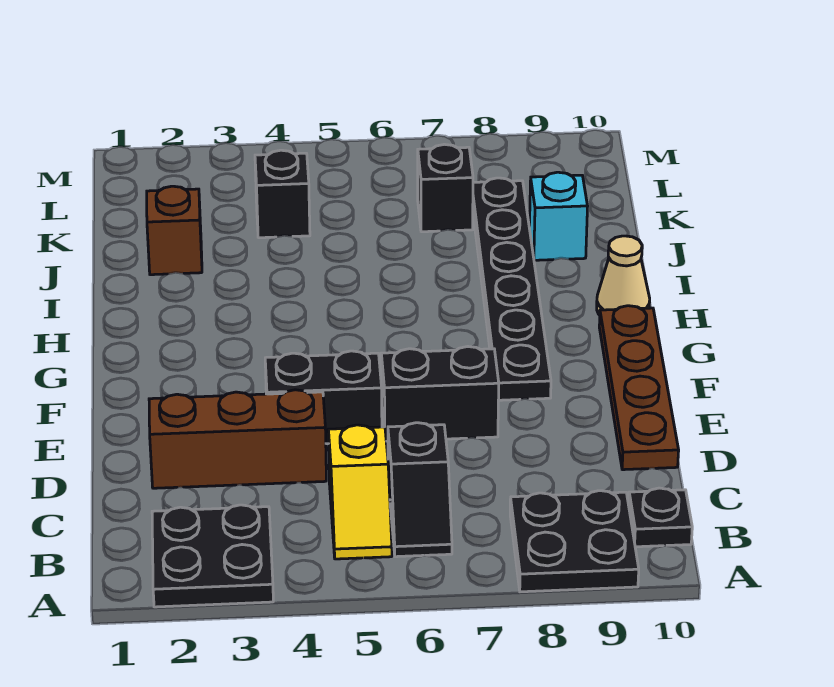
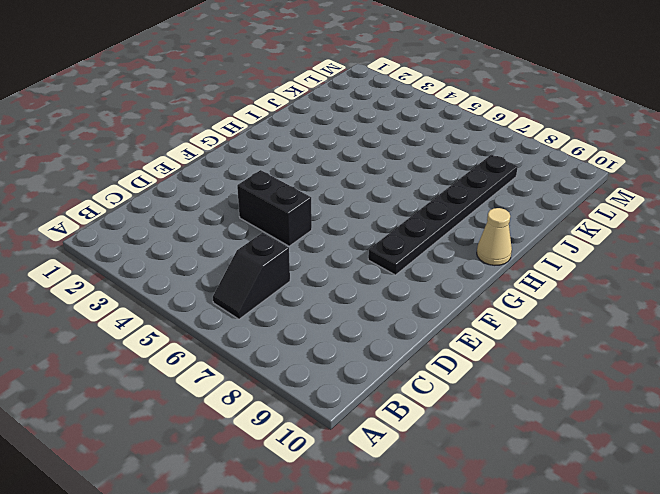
none -> black plate A2:B3 level 1
none -> black plate A8:B9 level 1
none -> yellow slope B5:C5 level 1 top C

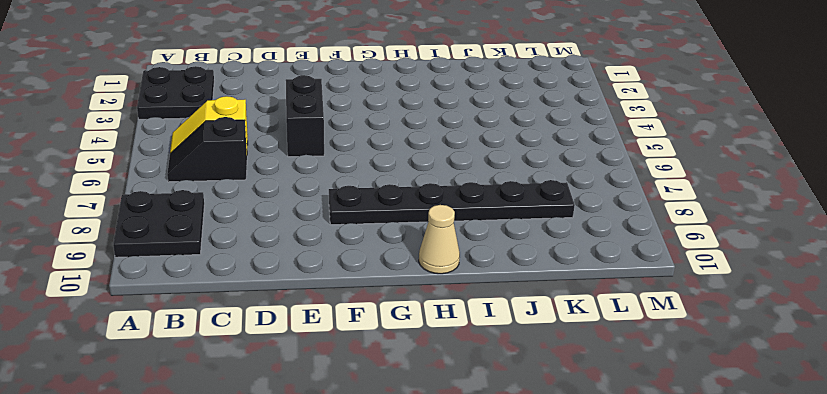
none -> black plate B10 level 1
none -> brown brick D2:D4 level 1
none -> brown plate D10:G10 level 1

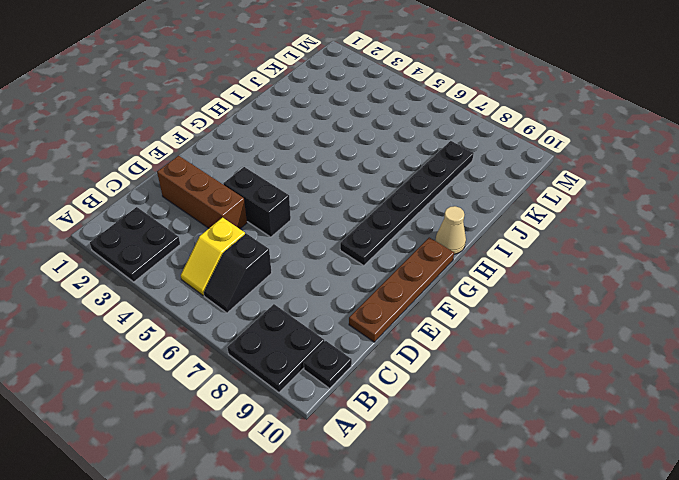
none -> black brick E6:E7 level 1
none -> brown brick J2 level 1
none -> cyan brick J9 level 1

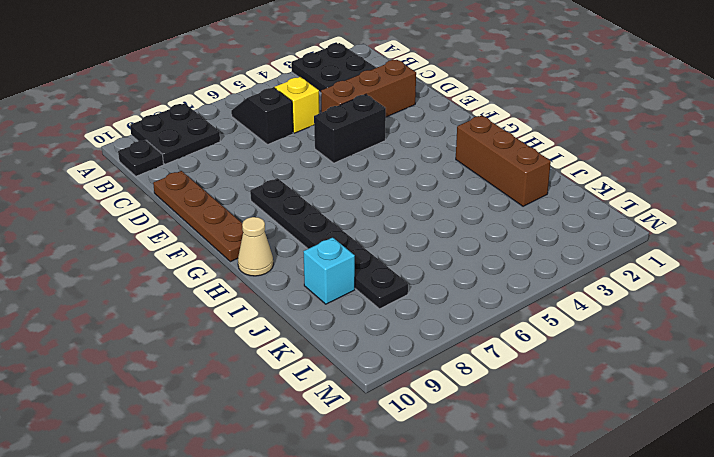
brown brick H2:J2 level 1 -> brown brick J2 level 1
none -> black brick E6:E7 level 1
none -> black brick K4 level 1
none -> black brick K7 level 1

